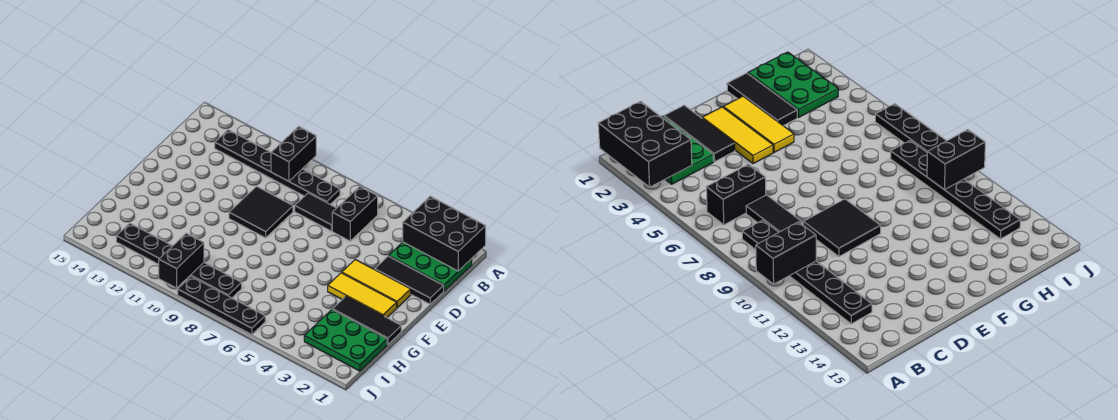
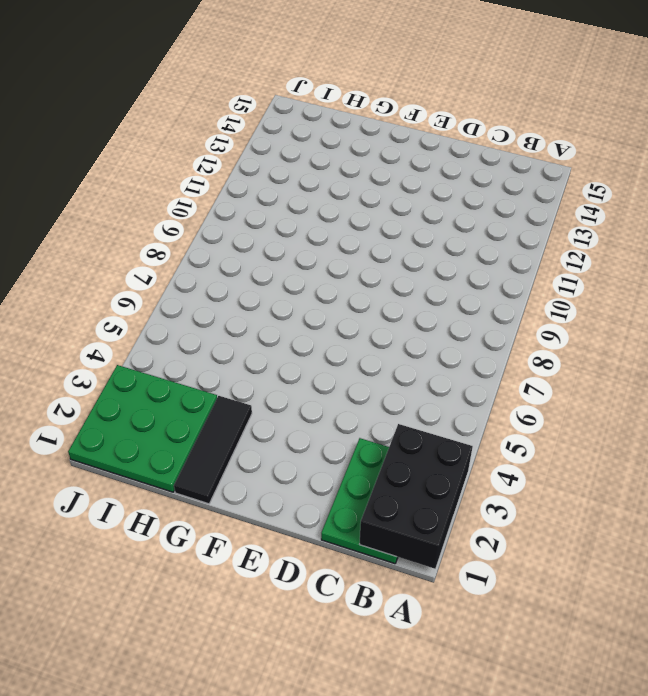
green plate H1:J3 level 1 -> green plate H1:I3 level 1
none -> black brick B6:C6 level 1
none -> black plate B8:B13 level 1
none -> black tile C7:C8 level 1

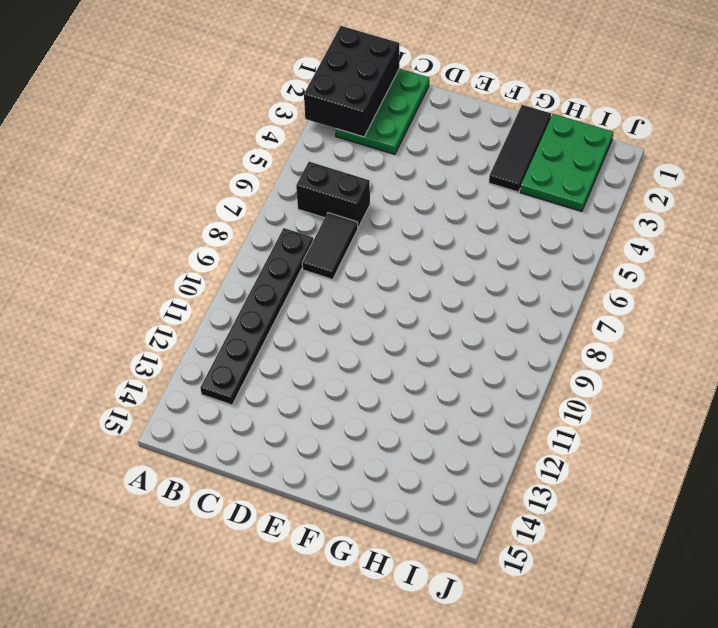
none -> black tile D1:D3 level 1
none -> black tile D9:E10 level 1
none -> yellow tile E2:E4 level 1

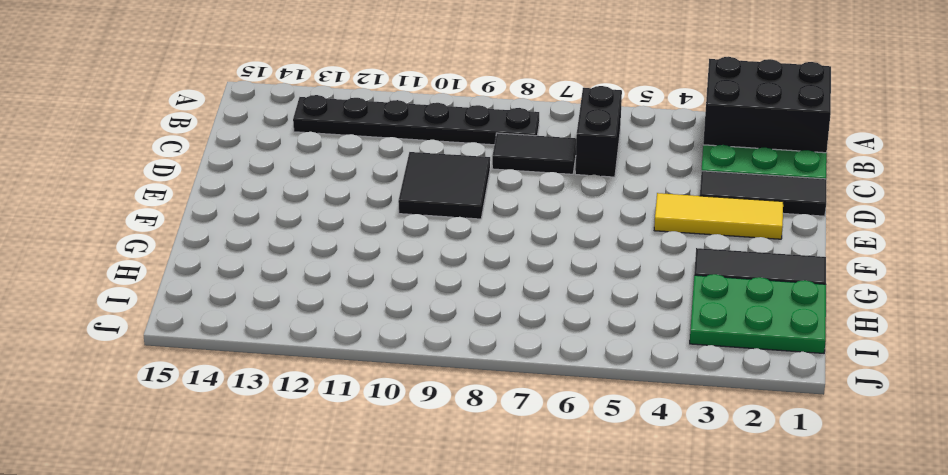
none -> yellow tile F2:F4 level 1
none -> black plate I8:I13 level 1
none -> black plate J6:J9 level 1

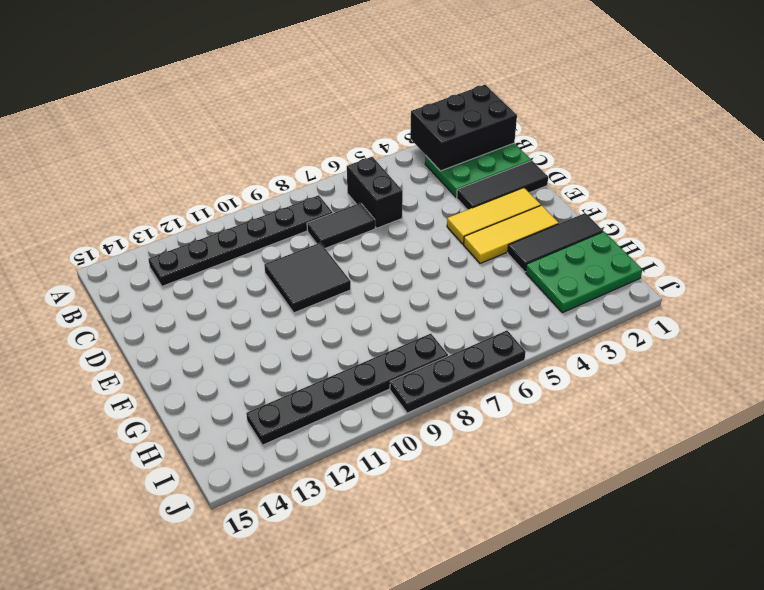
none -> black brick A10:B10 level 2
none -> black brick I10:J10 level 2

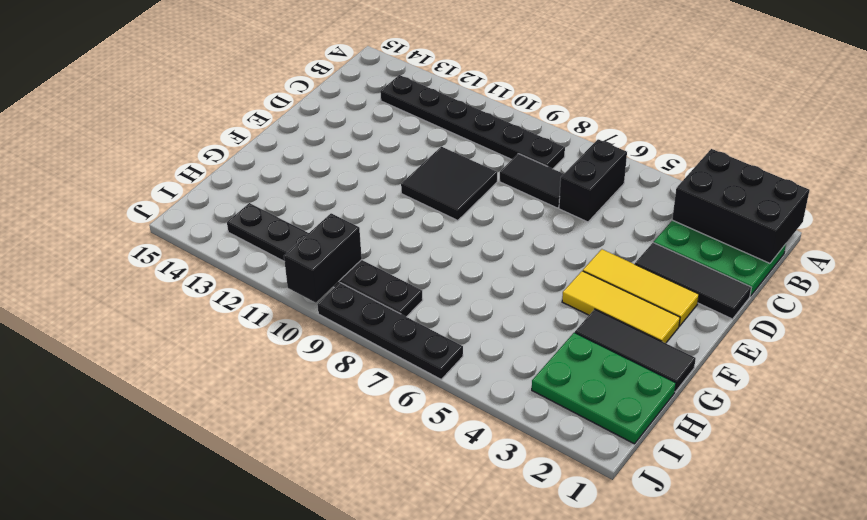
none -> black brick A10:B10 level 2

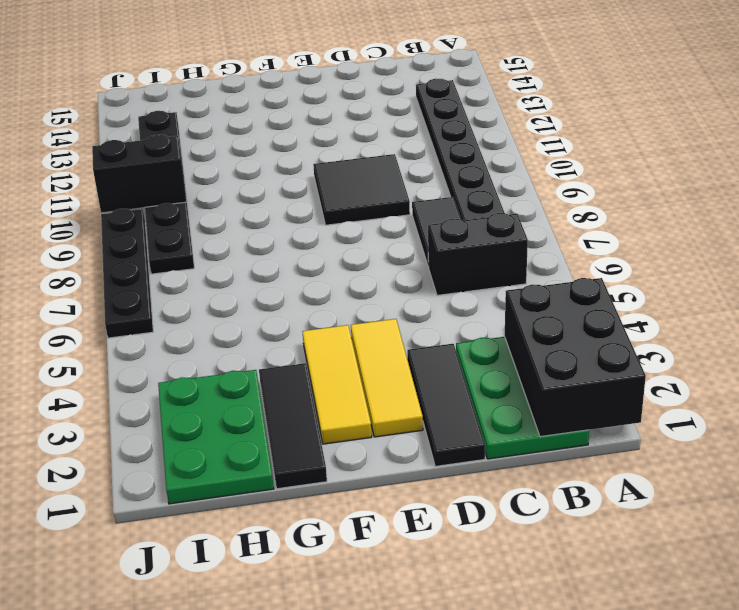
none -> black brick A10:B10 level 2

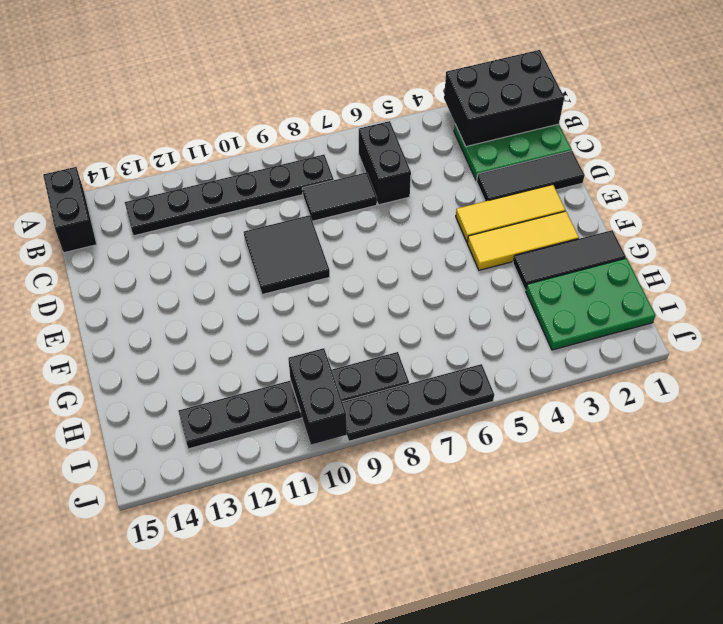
black brick A15:B15 level 1 -> black brick A10:B10 level 2

